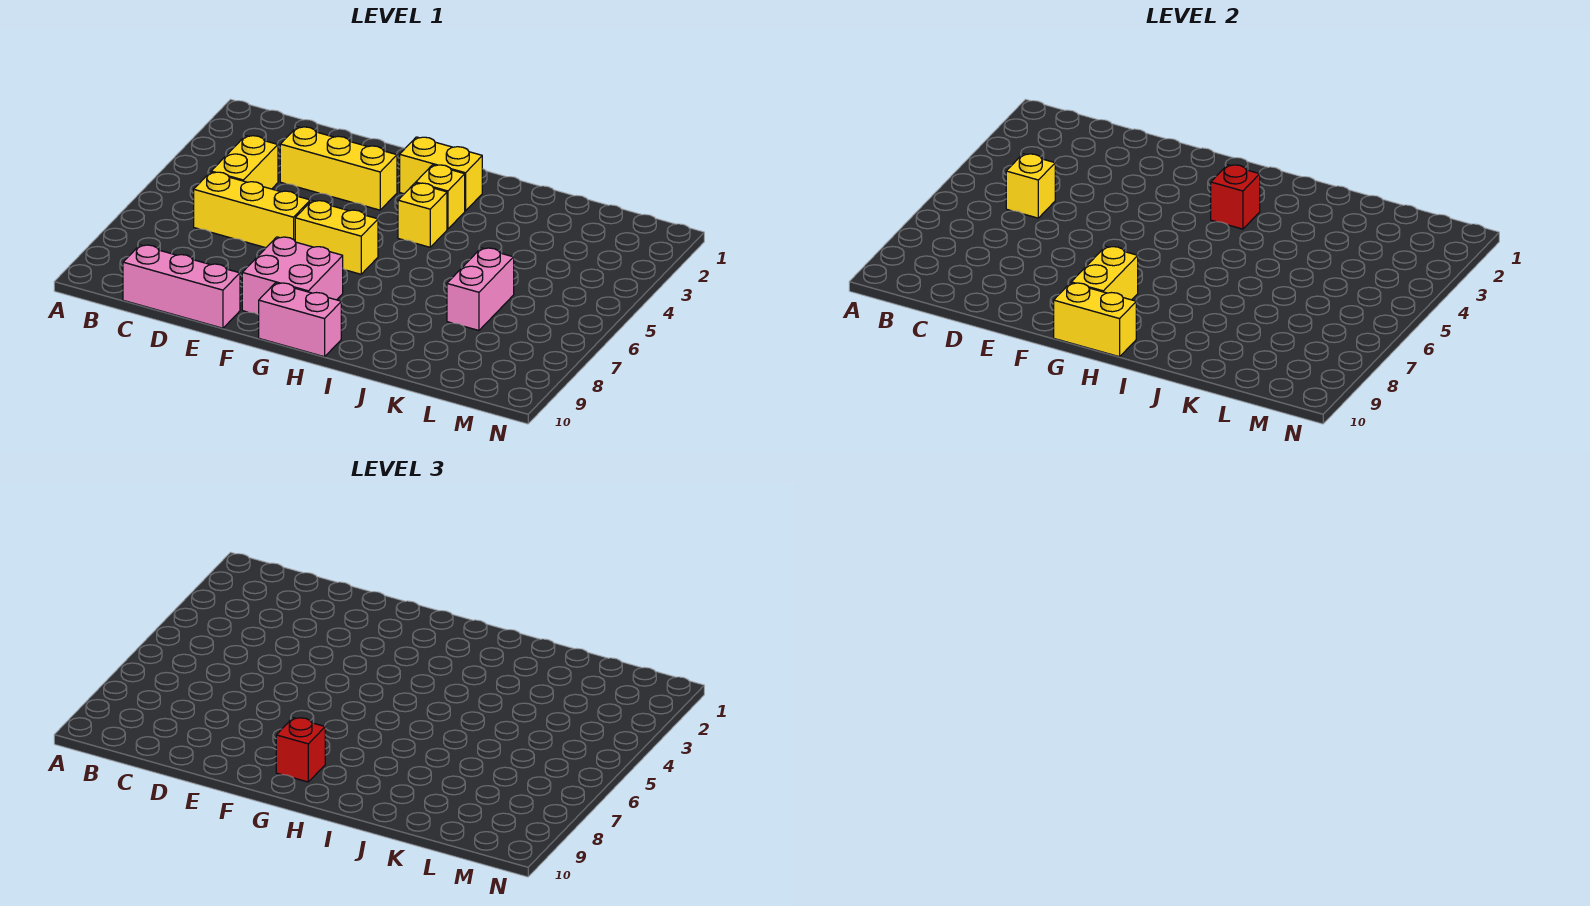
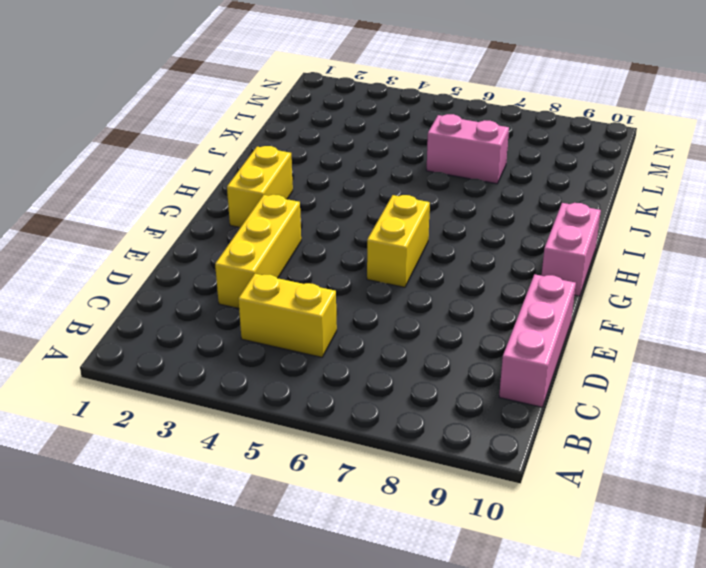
none -> yellow brick C6:E6 level 1
none -> pink brick F8:G9 level 1
none -> yellow brick H3 level 1

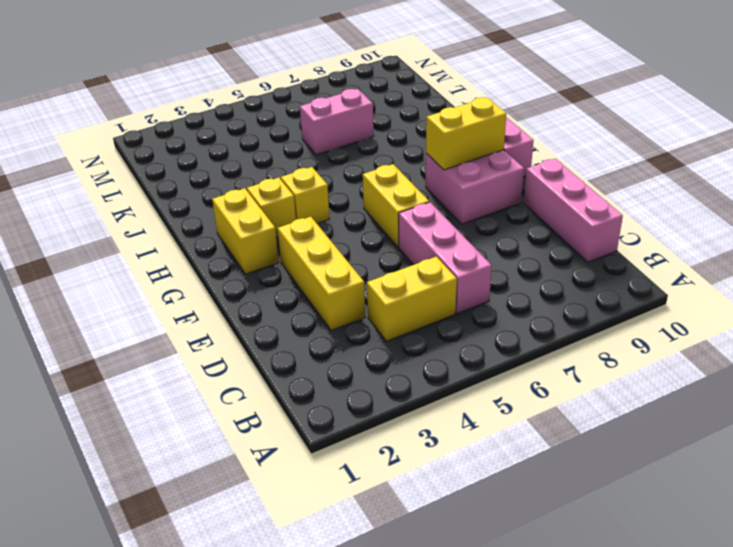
pink brick C6:E6 level 1 -> yellow brick C6:E6 level 1
none -> yellow brick C5 level 2
none -> yellow brick G10:H10 level 2
none -> red brick H3 level 2

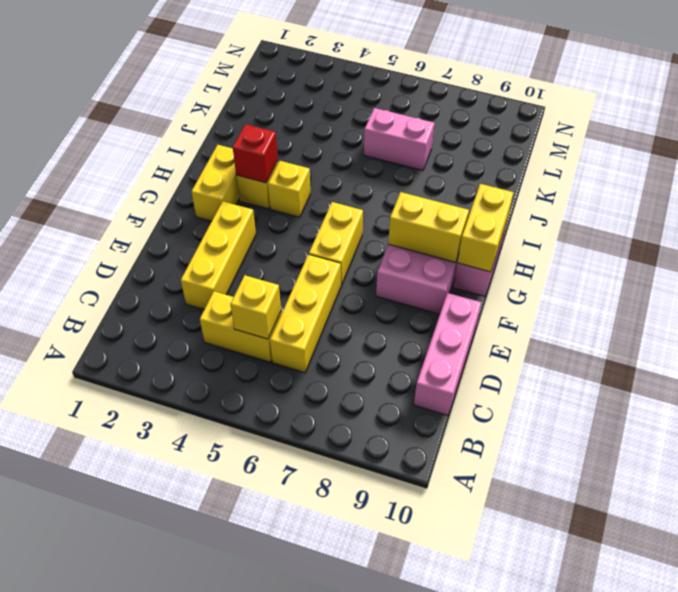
none -> red brick G9 level 3

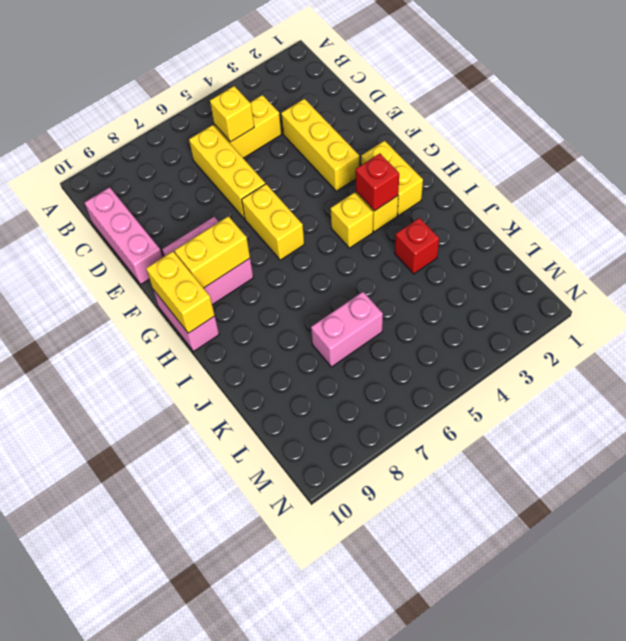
red brick J3 level 1 -> red brick G9 level 3

